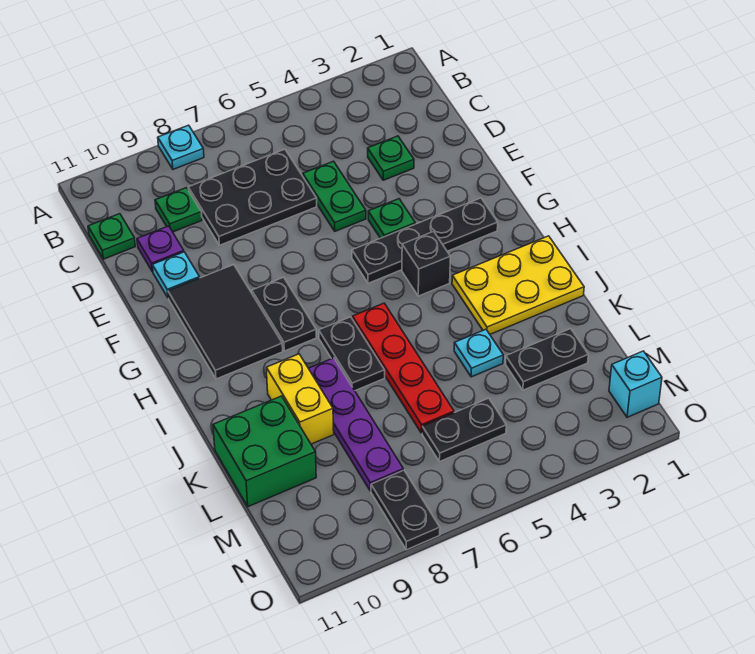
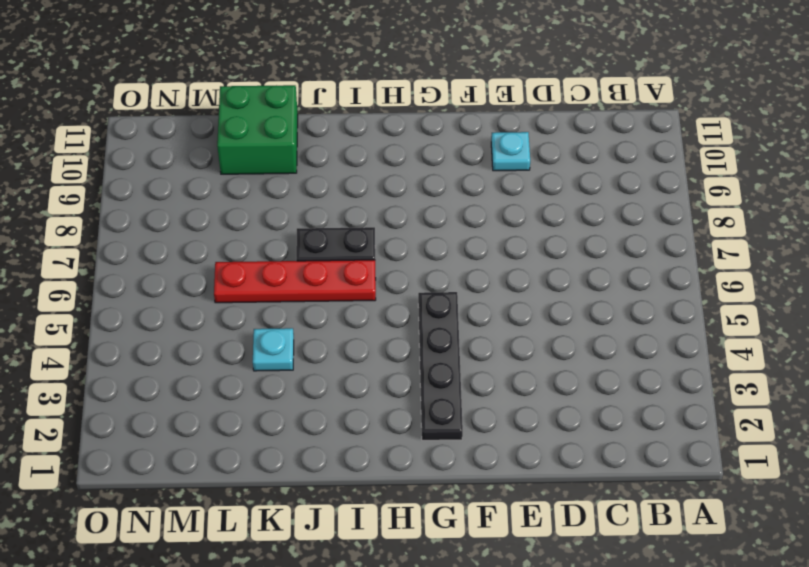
none -> cyan plate A8 level 1
none -> black plate C6:D8 level 1
none -> green plate C9 level 1

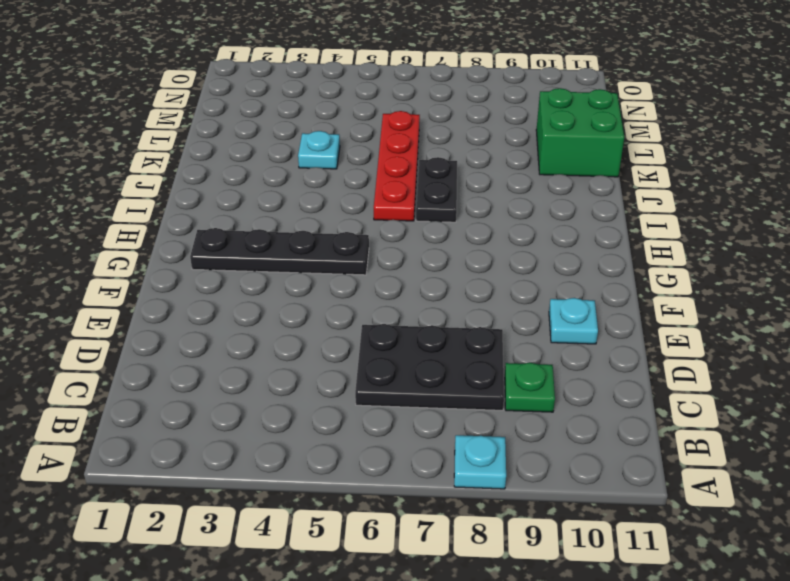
none -> green plate C11 level 1
none -> green plate D3 level 1
none -> green plate D5:E5 level 1

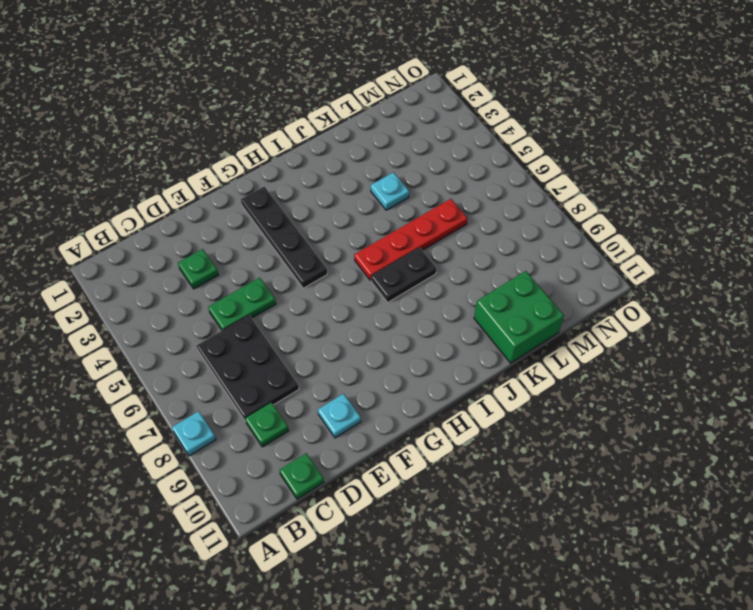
none -> purple plate D10 level 1
none -> green plate F4 level 1
none -> black tile F9:H10 level 1

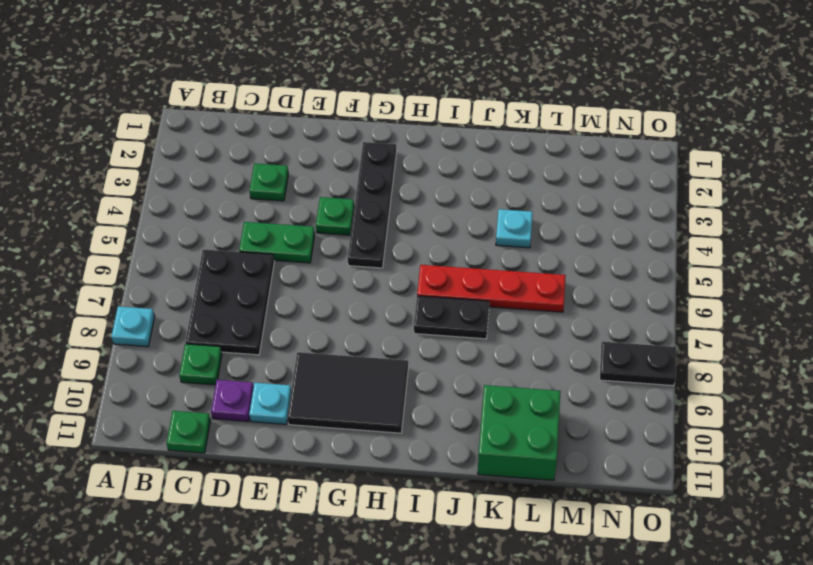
none -> black plate G8:H8 level 1
none -> black brick H4 level 1
none -> yellow plate I1:J3 level 1

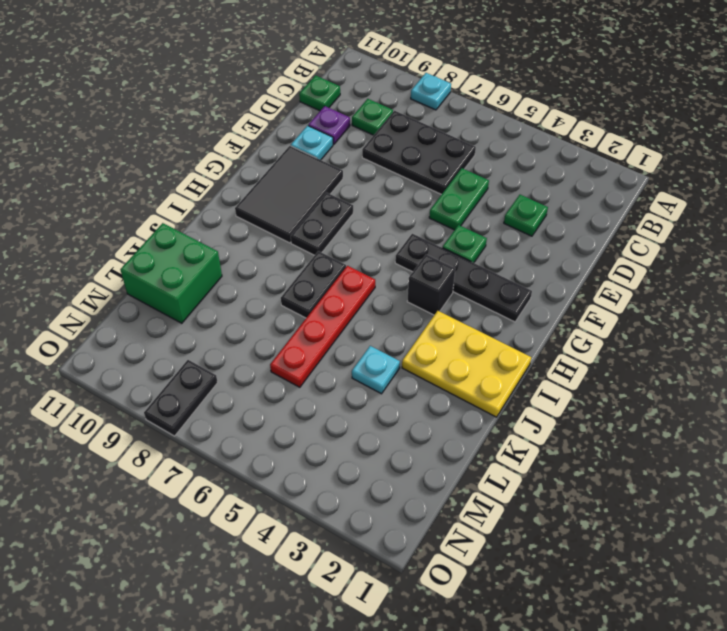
none -> purple plate J8:M8 level 1
none -> yellow brick J9:K9 level 1
none -> black plate L2:L3 level 1

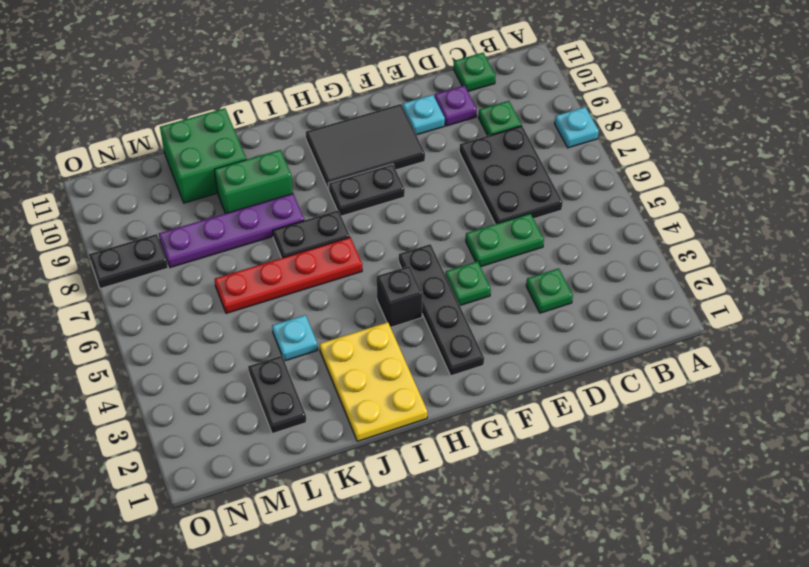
green brick J9:K9 level 1 -> yellow brick J9:K9 level 1
none -> black plate M5:M6 level 1
none -> cyan brick N1 level 1

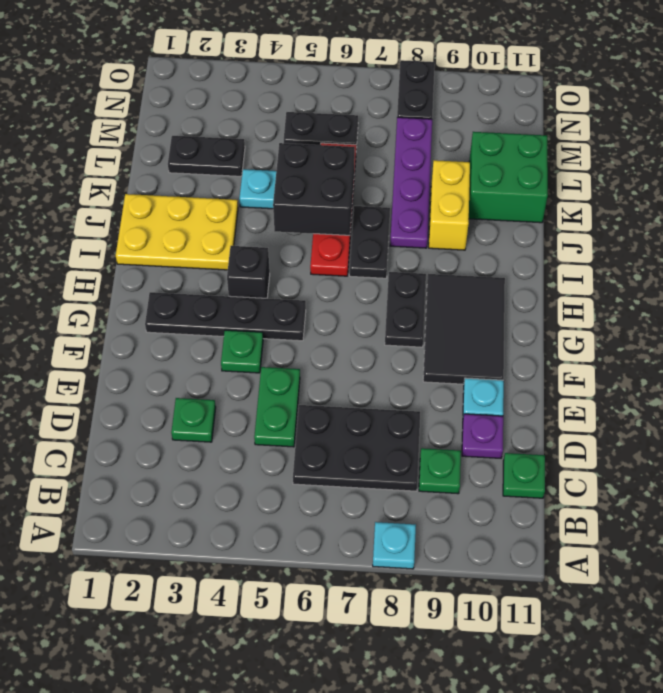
black brick J5:K6 level 2 -> none
none -> cyan brick N1 level 1

